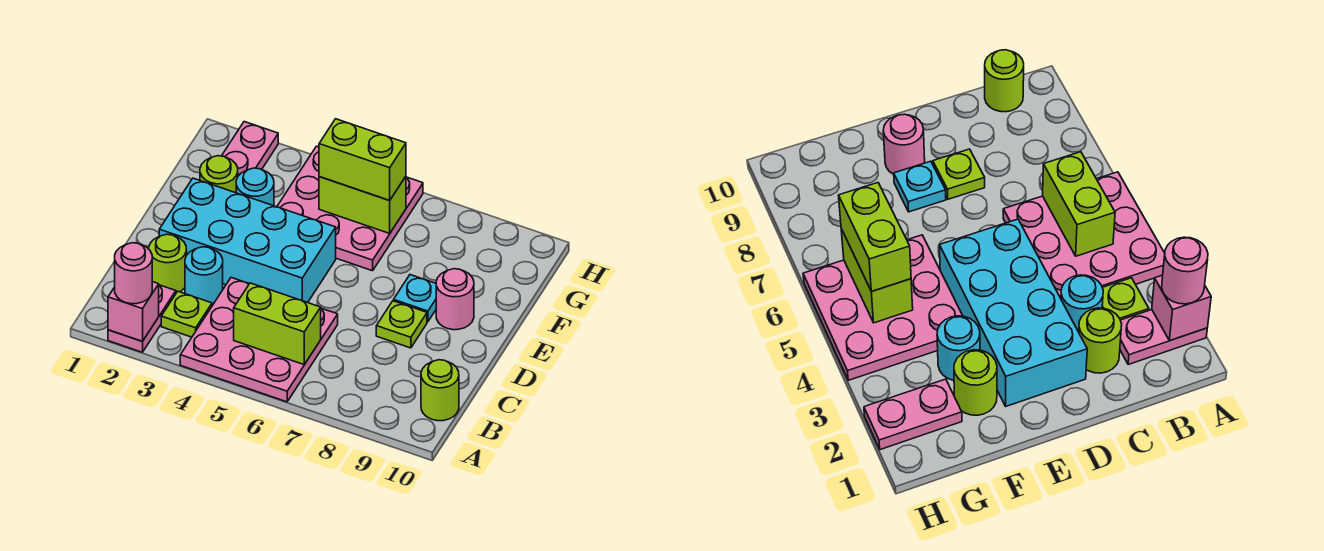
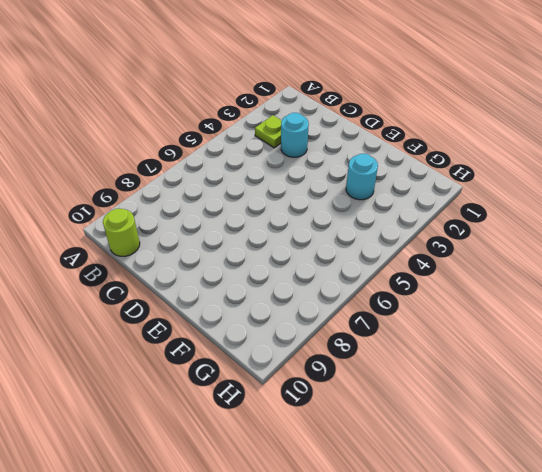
none -> pink plate A2:B2 level 1
none -> pink plate A4:C6 level 1
none -> lime round brick C2 level 1

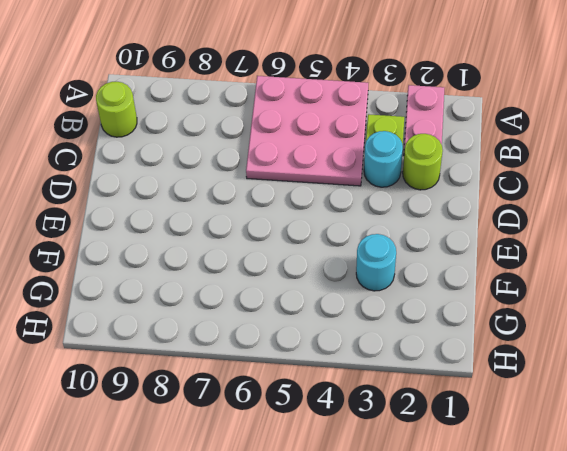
none -> cyan brick D2:E5 level 1
none -> lime plate D8 level 1
none -> cyan plate E8 level 1

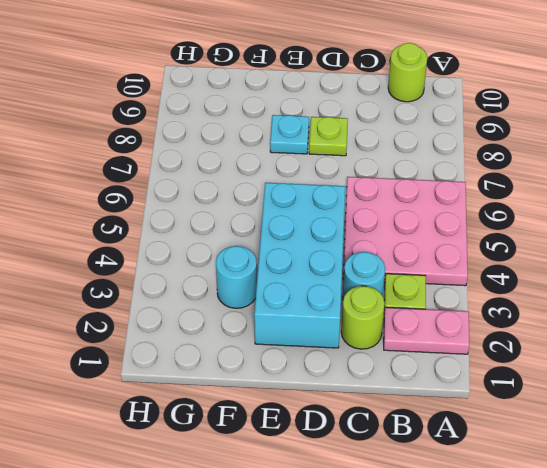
none -> pink round brick E9 level 1
none -> lime round brick F2 level 1
none -> pink plate F4:H6 level 1

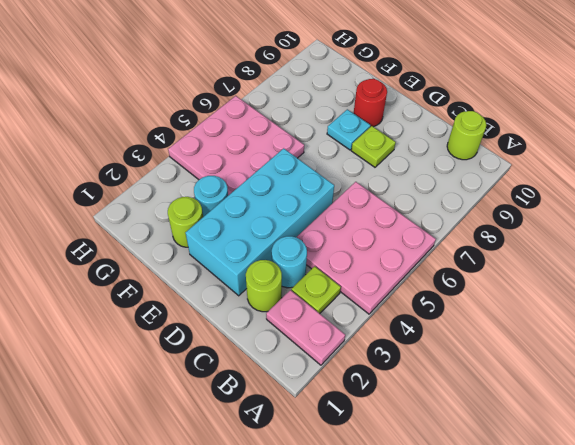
red round brick E9 level 1 -> pink round brick E9 level 1
none -> pink plate G2:H2 level 1
none -> pink brick A2 level 2
none -> lime brick B5:B6 level 2

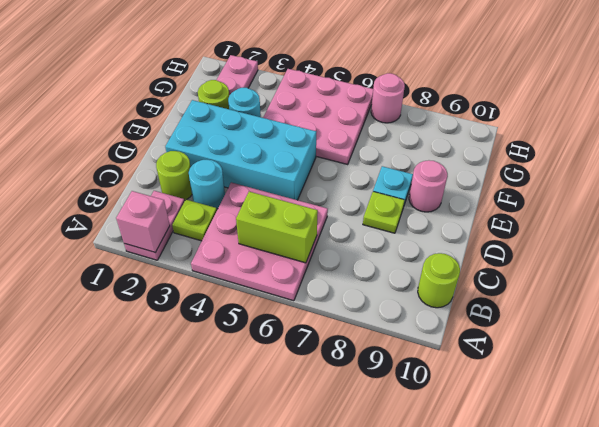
pink round brick H7 level 1 -> pink round brick A2 level 3
none -> lime brick G5:G6 level 2
none -> lime brick G5:G6 level 3

